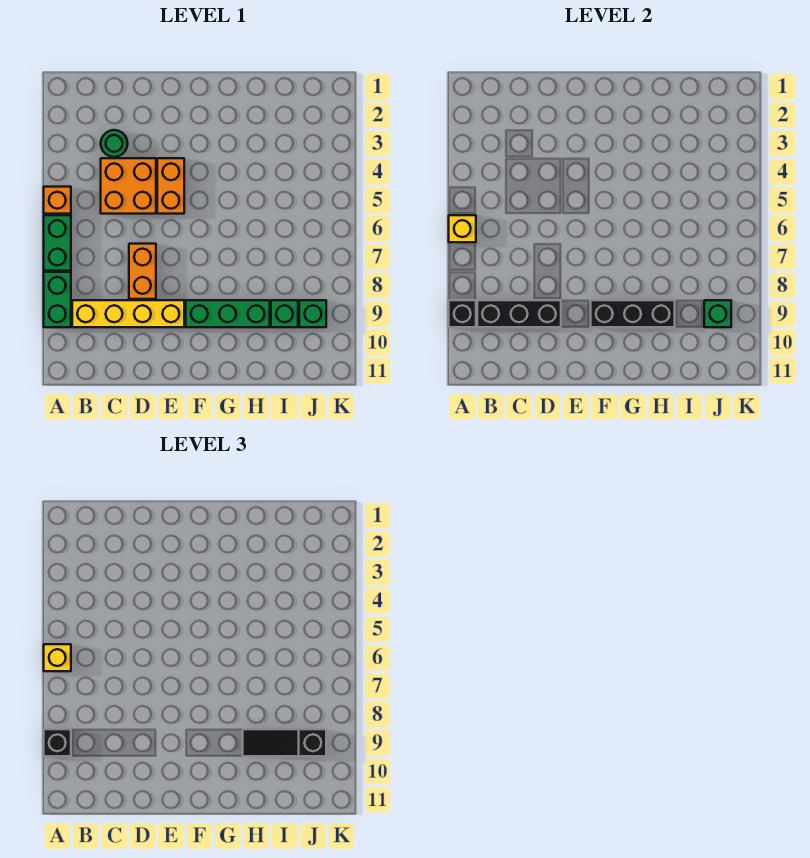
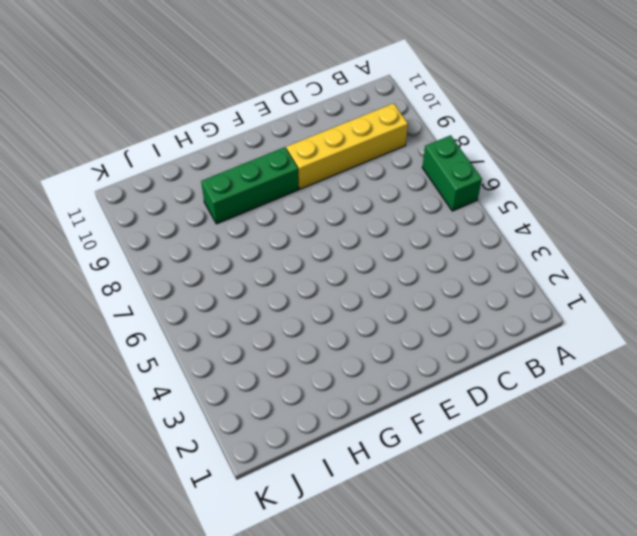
none -> orange brick A5 level 1
none -> green brick A8:A9 level 1
none -> green round brick C3 level 1

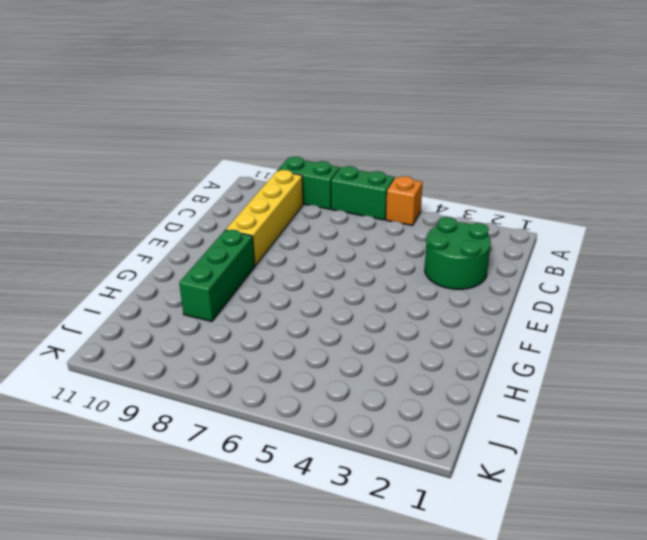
green round brick C2:D3 level 1 -> green round brick C3 level 1
none -> orange brick C4:D5 level 1
none -> orange brick D7:D8 level 1
none -> orange brick E4:E5 level 1

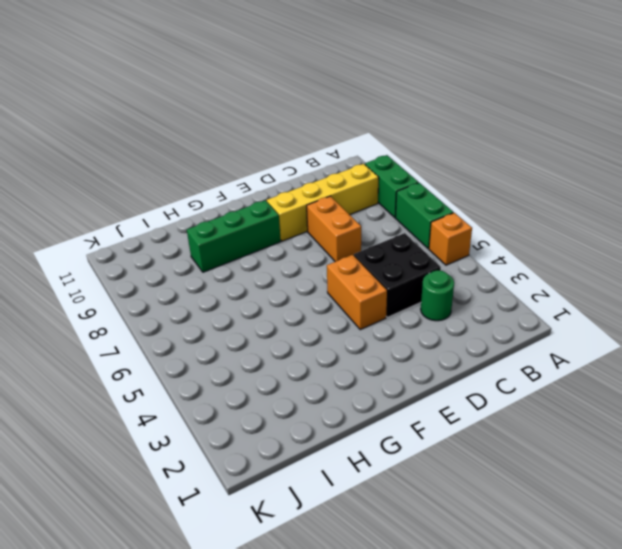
black brick C4:D5 level 1 -> orange brick C4:D5 level 1
none -> green brick I9 level 1
none -> green brick J9 level 1
none -> yellow brick A6 level 2

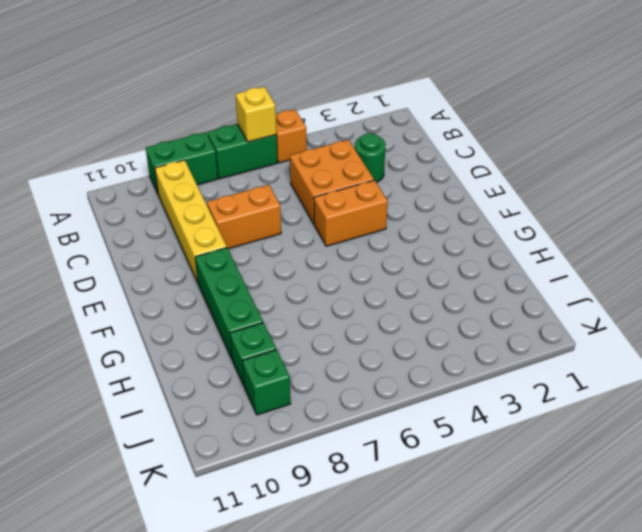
none -> black brick A9 level 2
none -> black brick B9:D9 level 2
none -> black brick F9:H9 level 2

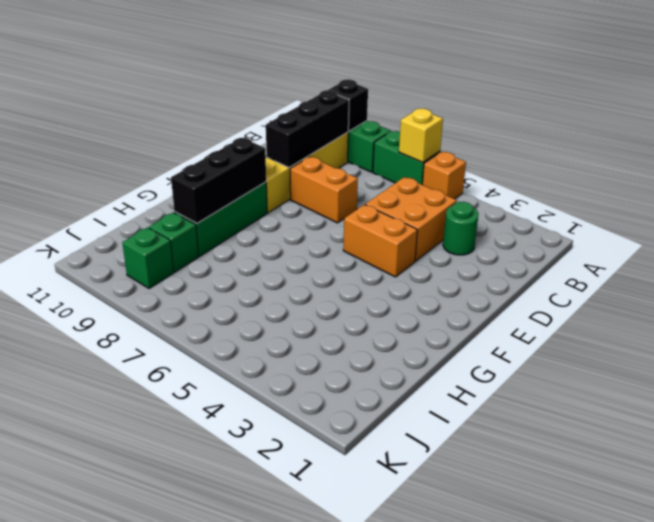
none -> green brick J9 level 2
none -> yellow brick A6 level 3
none -> black brick A9 level 3

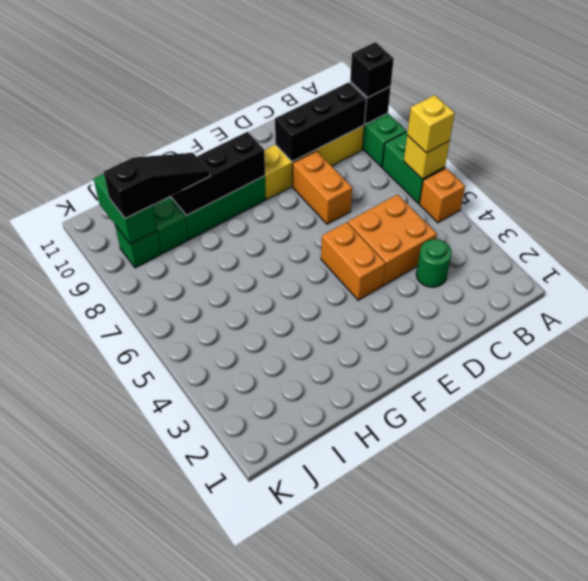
green brick J9:J10 level 2 -> green brick J9 level 2

